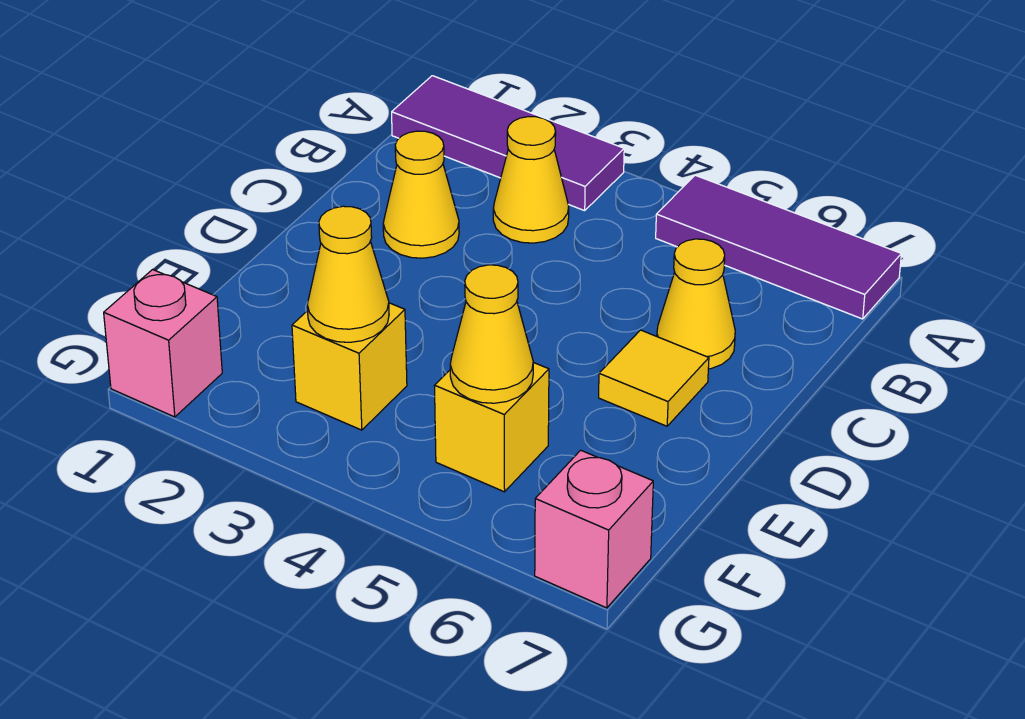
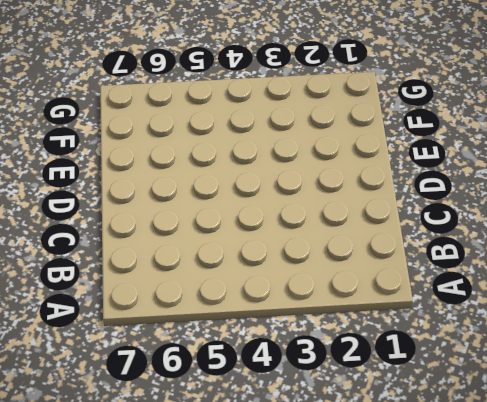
none -> purple tile A1:A3 level 1
none -> purple tile A5:A7 level 1
none -> yellow cone B3 level 1

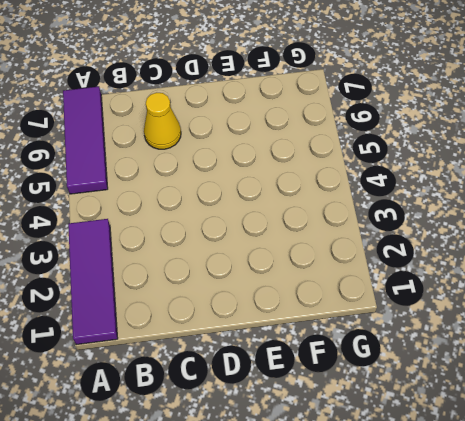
none -> yellow cone B3 level 1
none -> yellow cone C2 level 1
none -> yellow tile D6 level 1

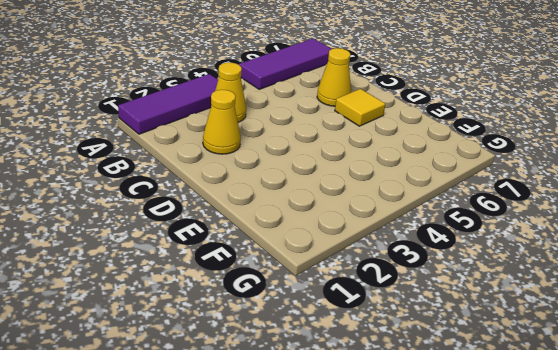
none -> yellow brick F3 level 1
none -> yellow brick F5 level 1
none -> pink brick G1 level 1

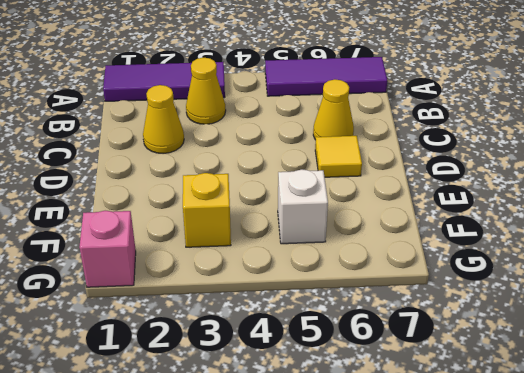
white brick F5 level 1 -> yellow brick F5 level 1
none -> pink brick G7 level 1
none -> yellow cone F3 level 2
none -> yellow cone F5 level 2

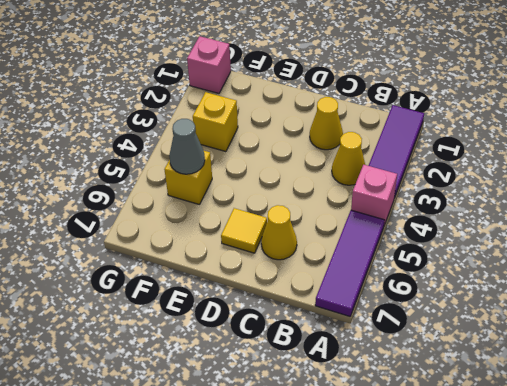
pink brick A4 level 1 -> pink brick G7 level 1
grey cone F5 level 2 -> yellow cone F5 level 2
none -> yellow cone F3 level 2

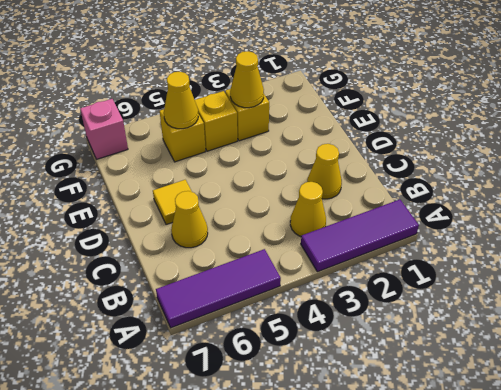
yellow brick F4 level 1 -> none
none -> pink brick G1 level 1

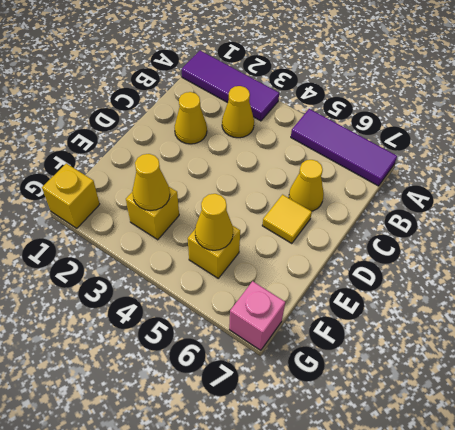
yellow brick G1 level 1 -> pink brick G1 level 1

